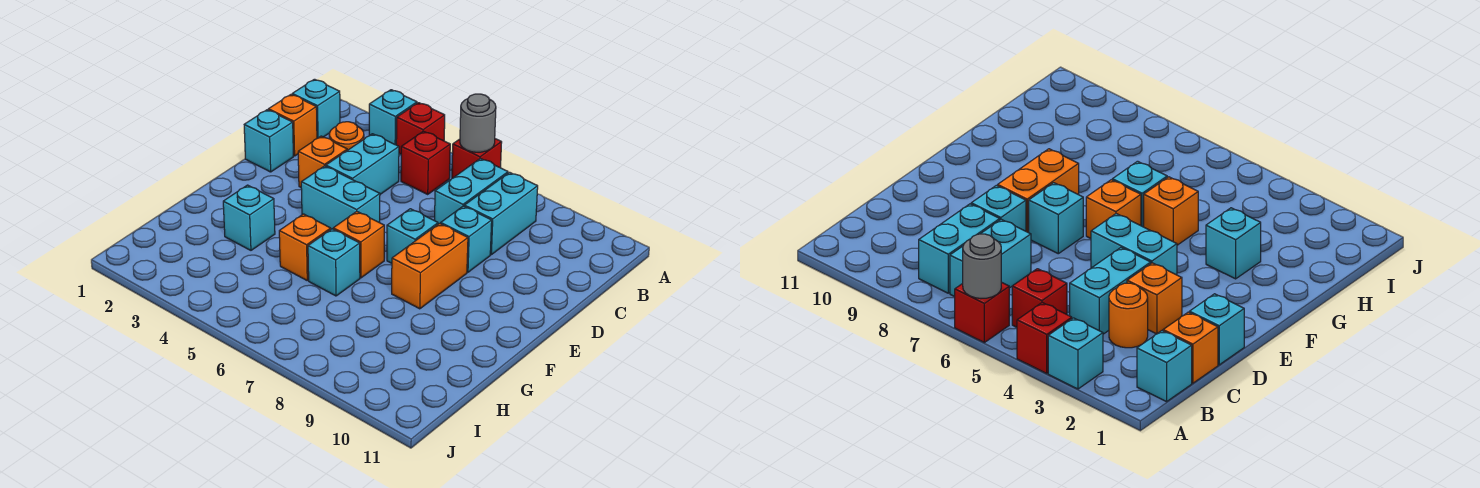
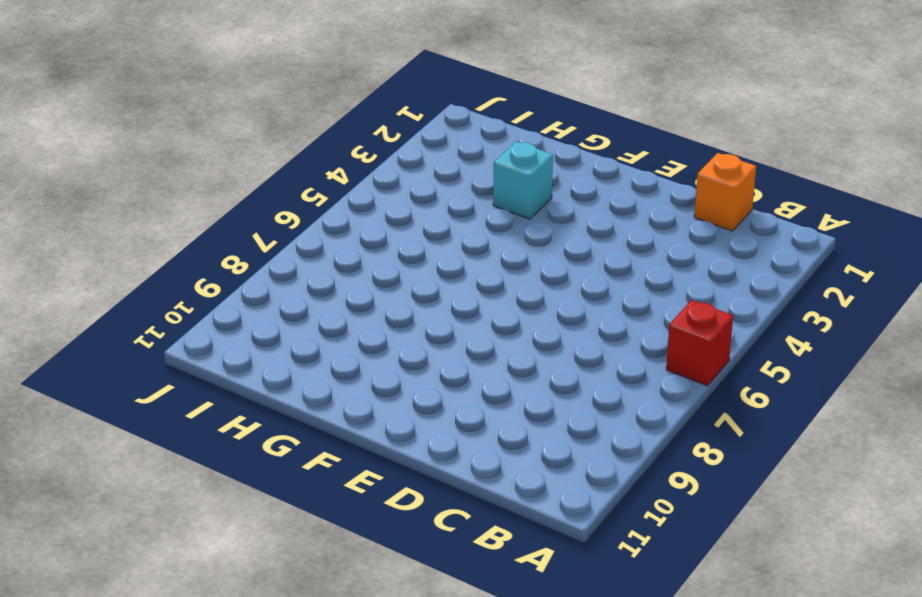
none -> cyan brick A3 level 1
none -> red brick A4 level 1
none -> cyan brick B1 level 1

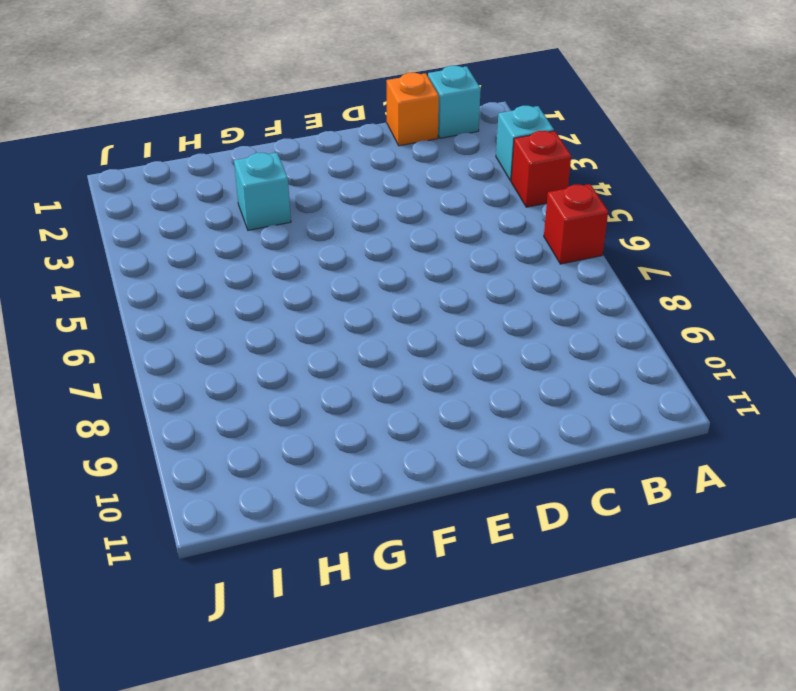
none -> red brick B5 level 1
none -> cyan brick B7:C7 level 1
none -> cyan brick B8:C8 level 1

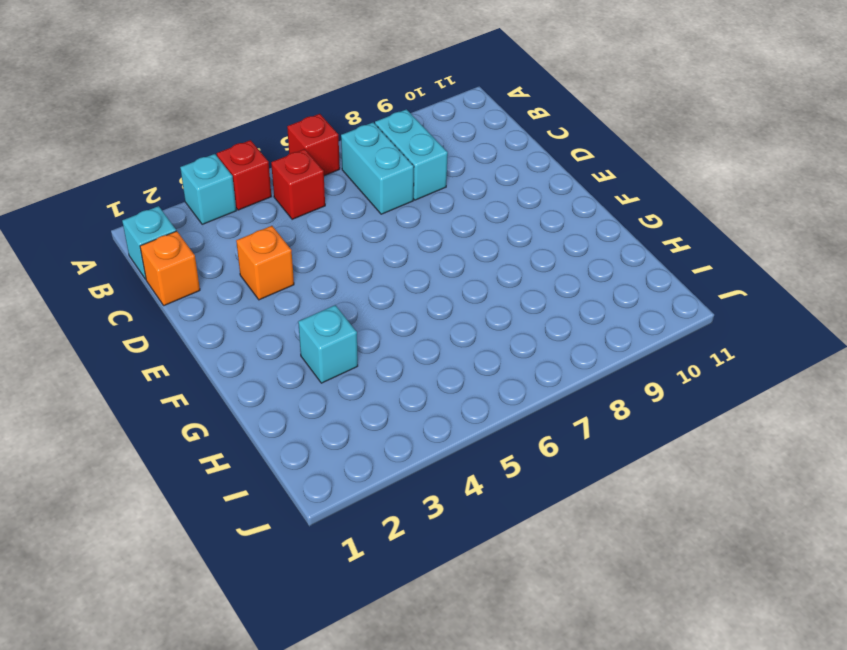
none -> orange round brick C3 level 1
none -> cyan brick C4:D4 level 1
none -> cyan brick D1 level 1

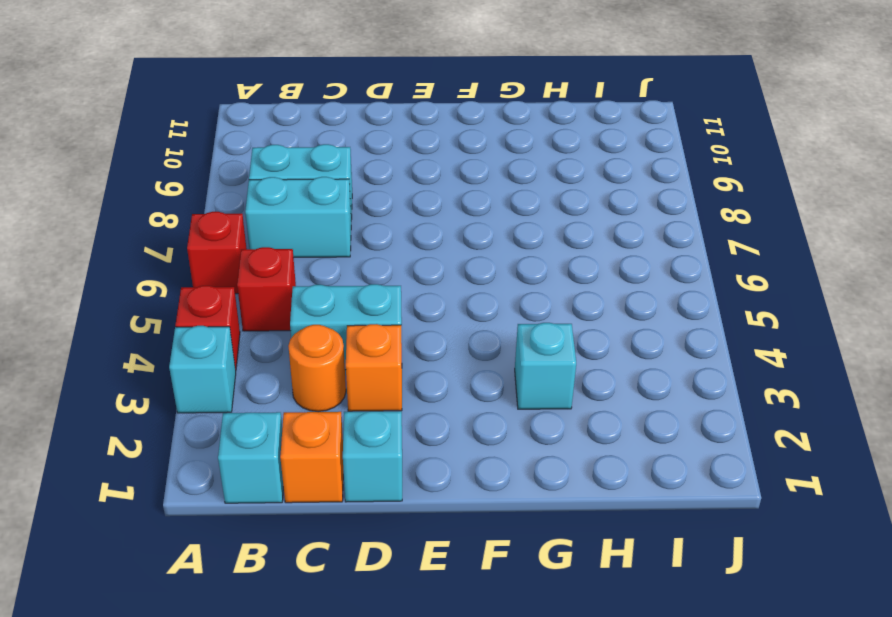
none -> cyan brick D8 level 1
none -> cyan brick E4:E5 level 1
none -> cyan brick E7 level 1

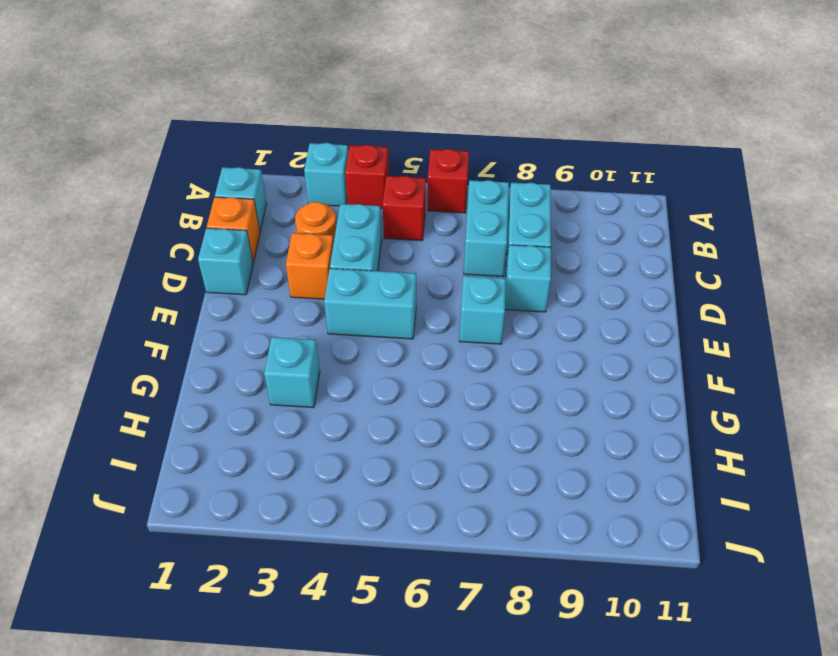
none -> orange brick E8:F8 level 1
none -> orange brick F6 level 1
none -> orange brick G5 level 1

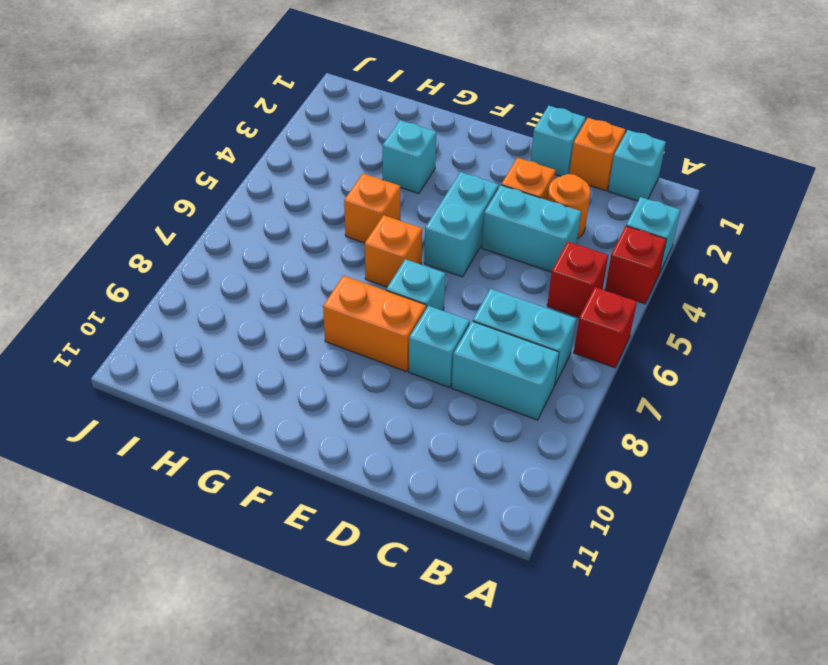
none -> cyan brick G6 level 1
none -> grey round brick A6 level 2

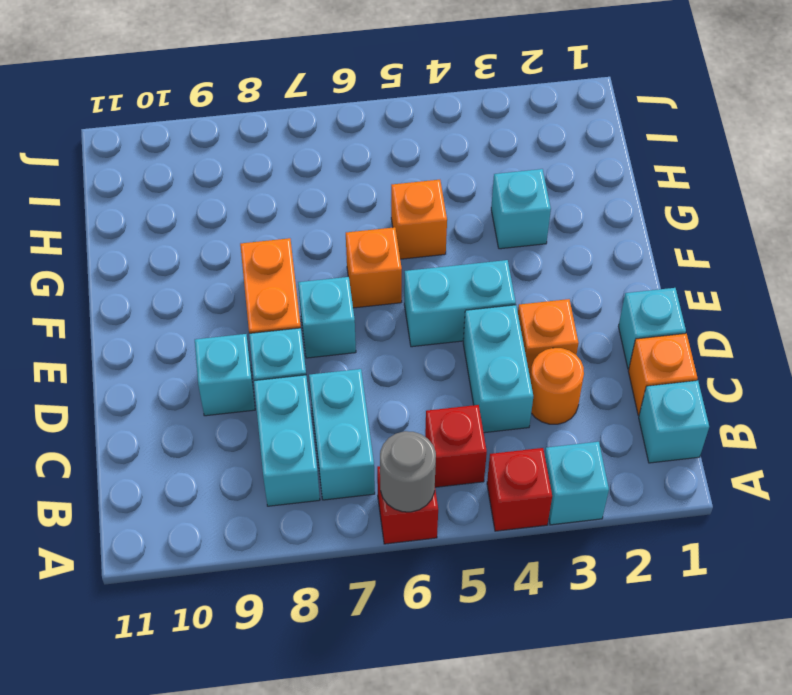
cyan brick D9 level 1 -> cyan brick G6 level 1

